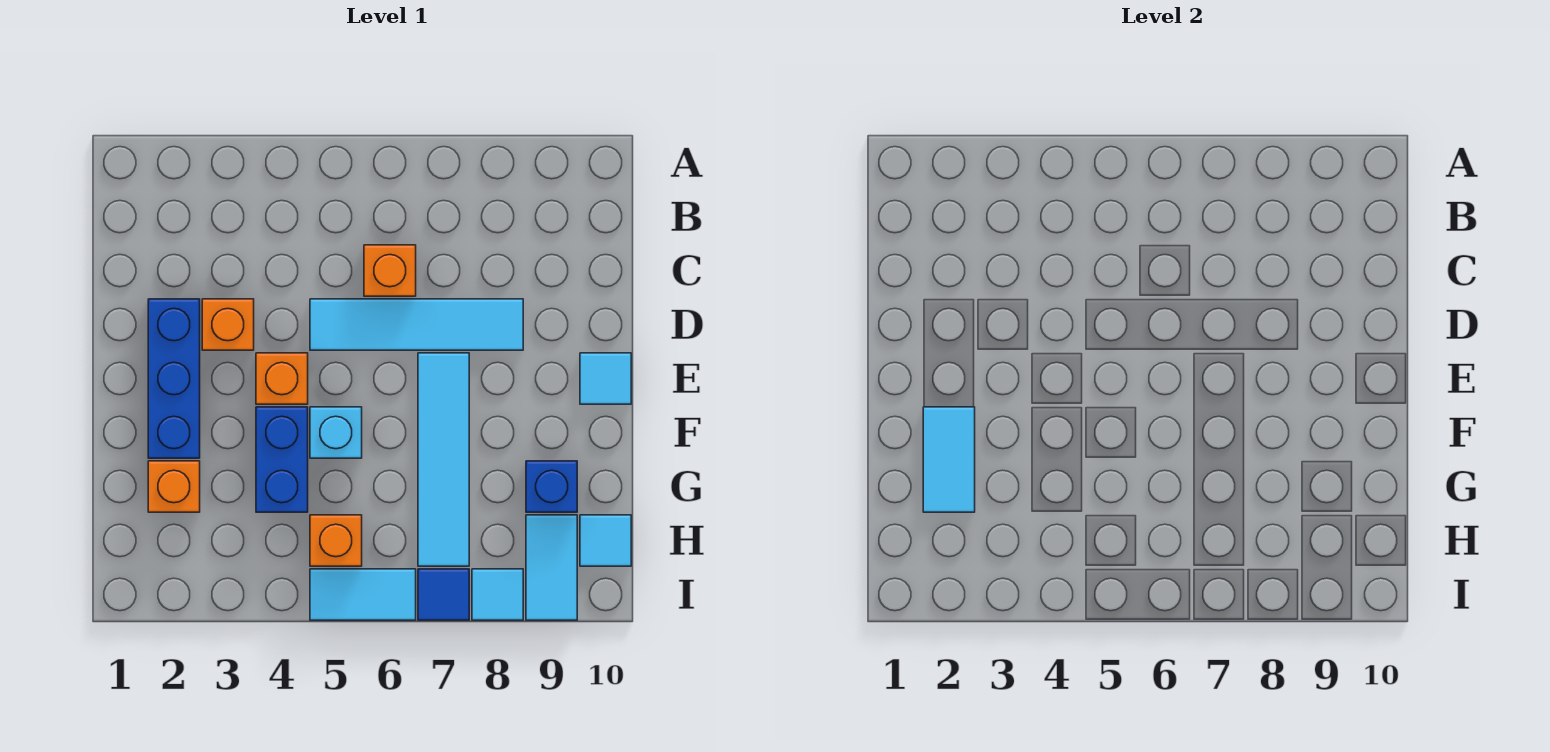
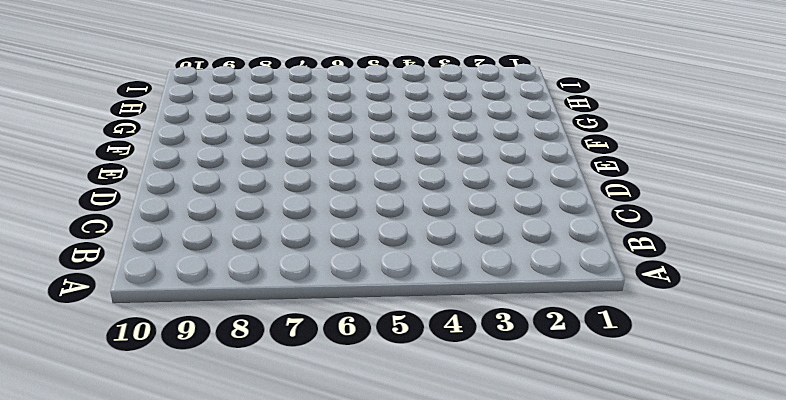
none -> orange brick C6 level 1
none -> blue brick D2:F2 level 1
none -> orange brick D3 level 1

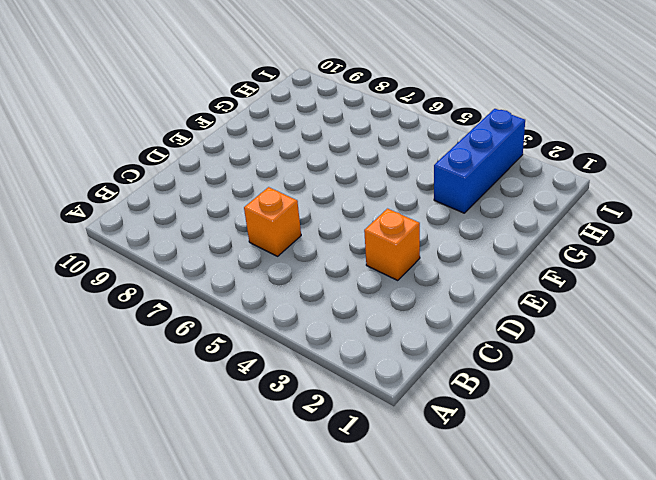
blue brick G3:I3 level 1 -> blue brick D2:F2 level 1
none -> cyan tile D5:D8 level 1
none -> orange brick E4 level 1
none -> cyan tile E7:H7 level 1

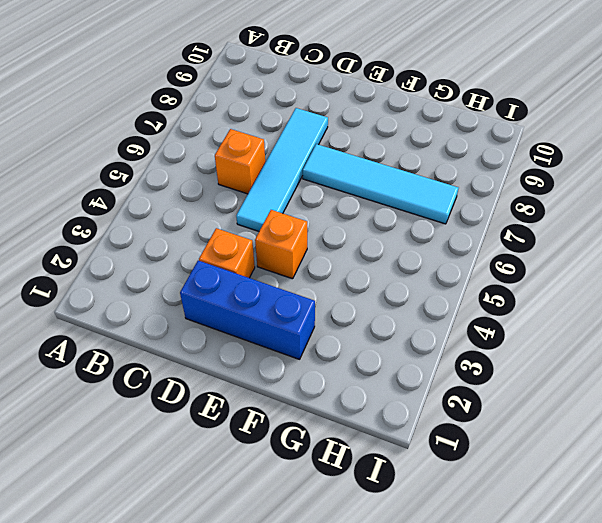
none -> cyan tile E10 level 1
none -> blue brick F4:G4 level 1
none -> cyan brick F5 level 1

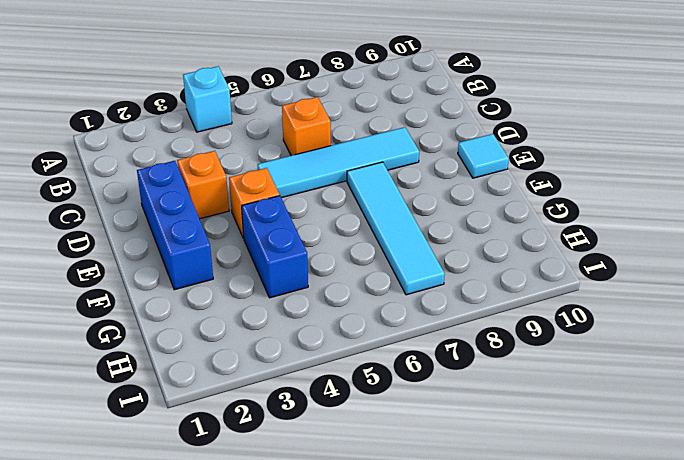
cyan brick A4 level 1 -> cyan brick F5 level 1
none -> orange brick G2 level 1
none -> blue brick G9 level 1
none -> orange brick H5 level 1

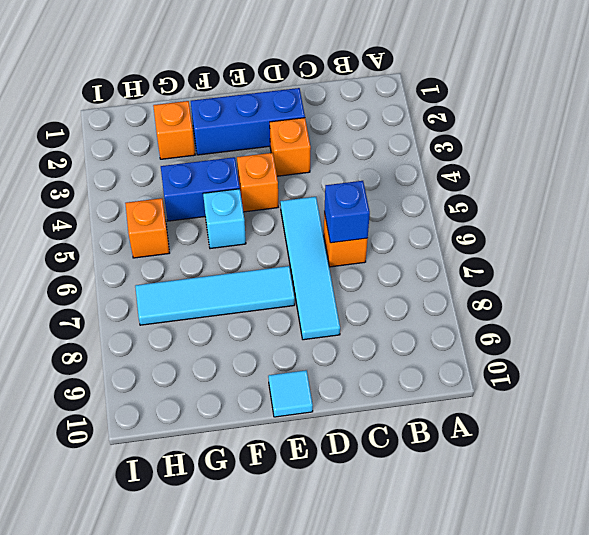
blue brick C6 level 2 -> blue brick G9 level 1
none -> cyan tile H9:I9 level 1
none -> cyan tile H10 level 1
none -> cyan tile I5:I6 level 1

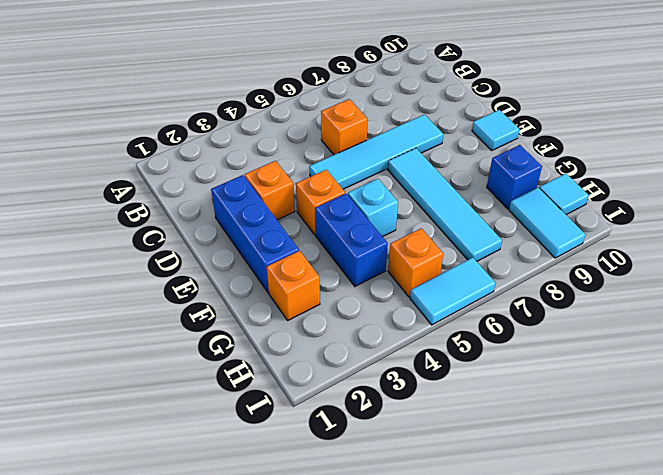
none -> blue tile I7 level 1
none -> cyan tile I8 level 1
none -> cyan tile F2:G2 level 2

